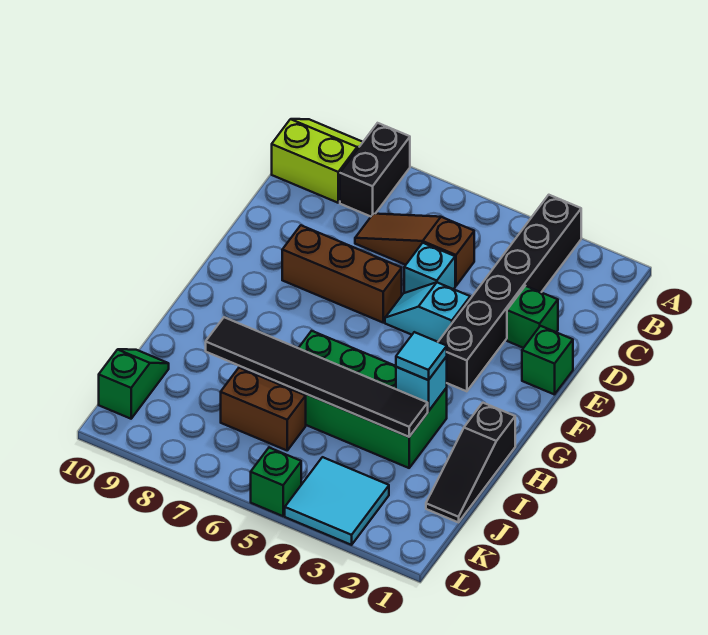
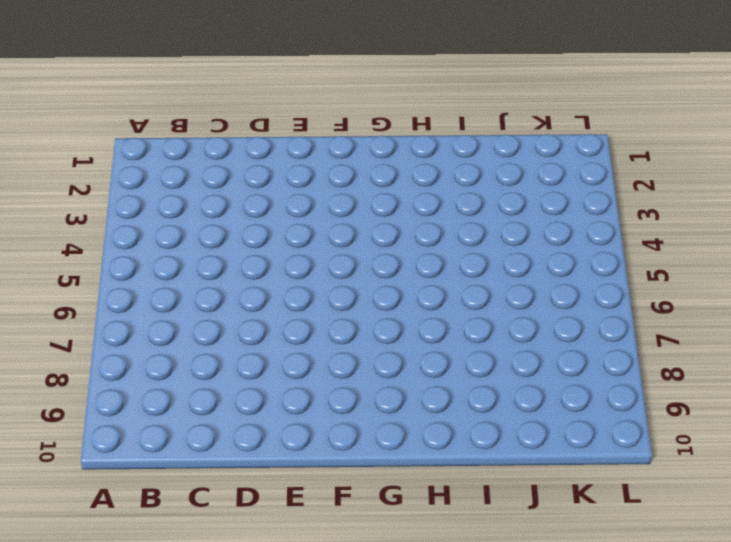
none -> black brick A3:F3 level 1
none -> black brick A8:B8 level 1
none -> lime slope A9:B10 level 1 top B

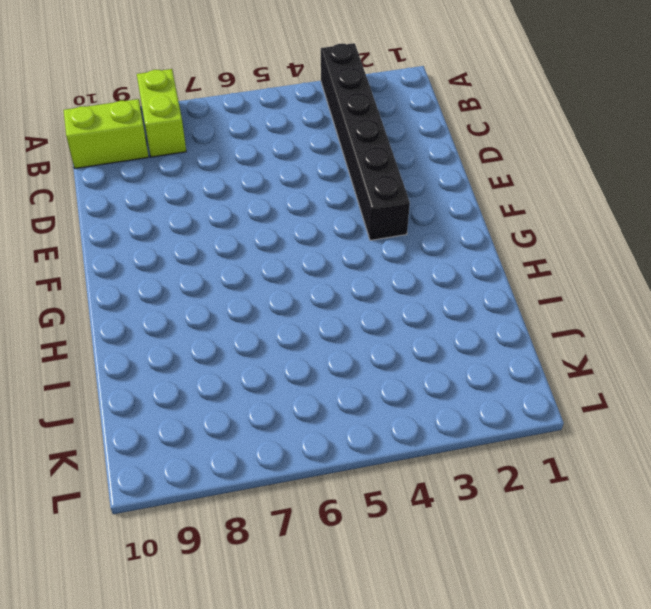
lime brick A8:B8 level 1 -> black brick A8:B8 level 1
none -> brown slope C5:C7 level 1 top 5
none -> green brick D2 level 1
none -> cyan brick D5 level 1

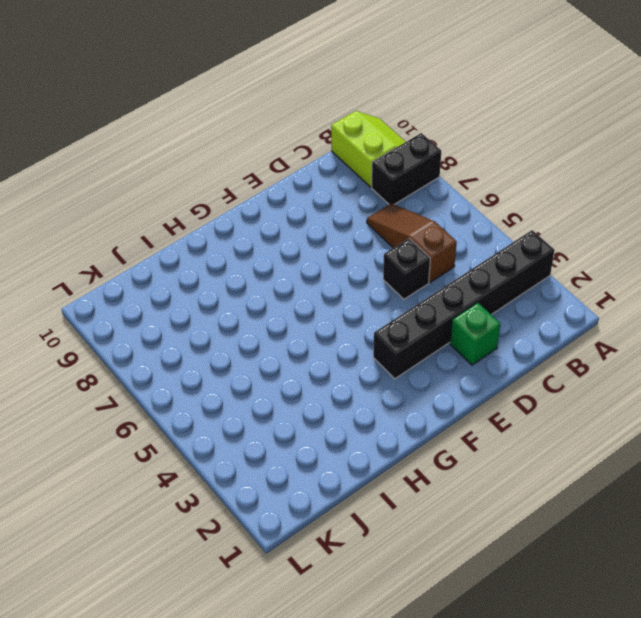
black brick D5 level 1 -> cyan brick D5 level 1
none -> green brick E1 level 1
none -> cyan slope E4:E5 level 1 top 4
none -> brown brick E6:E8 level 1

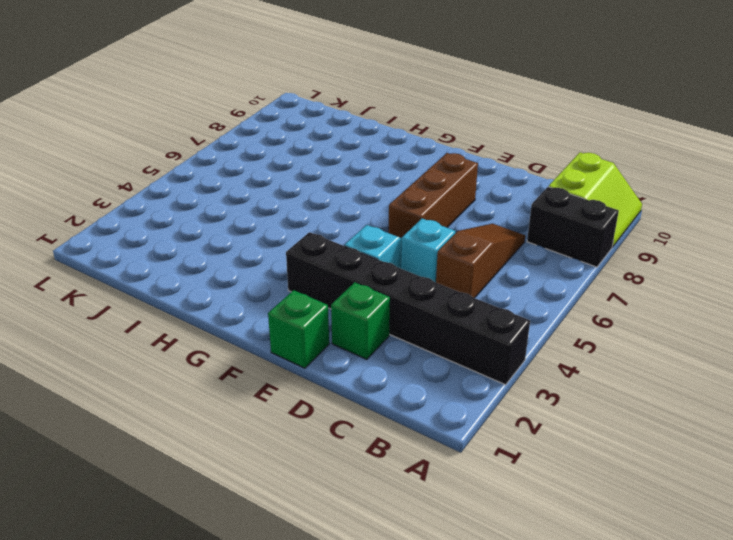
none -> black slope H1:J1 level 1 top H
none -> green brick H3:I6 level 1
none -> brown brick J6:J7 level 1

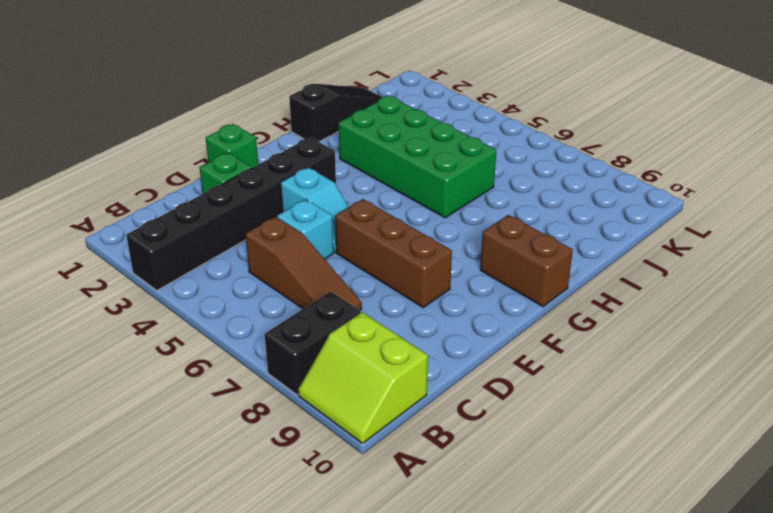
brown brick G9:G10 level 1 -> brown brick J6:J7 level 1
none -> green slope J10:K10 level 1 top K
none -> cyan tile K3:L4 level 1
none -> green brick L5 level 1

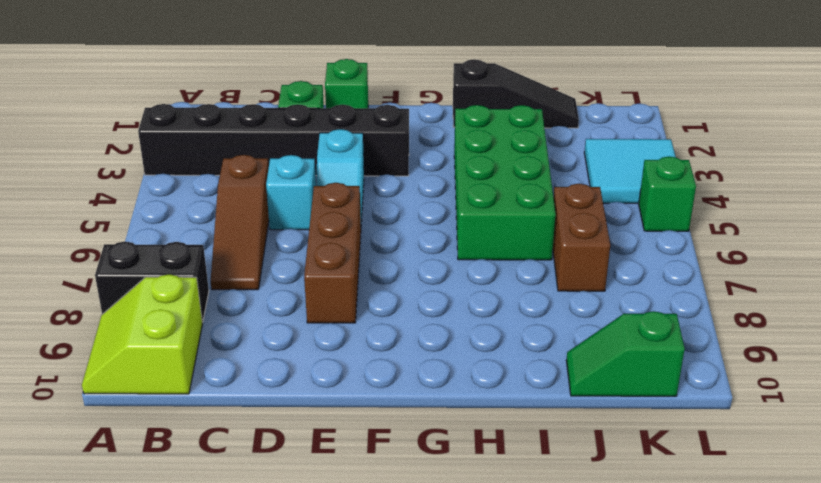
none -> cyan brick H3 level 2
none -> black tile I3:I8 level 2
none -> cyan tile H3 level 3

